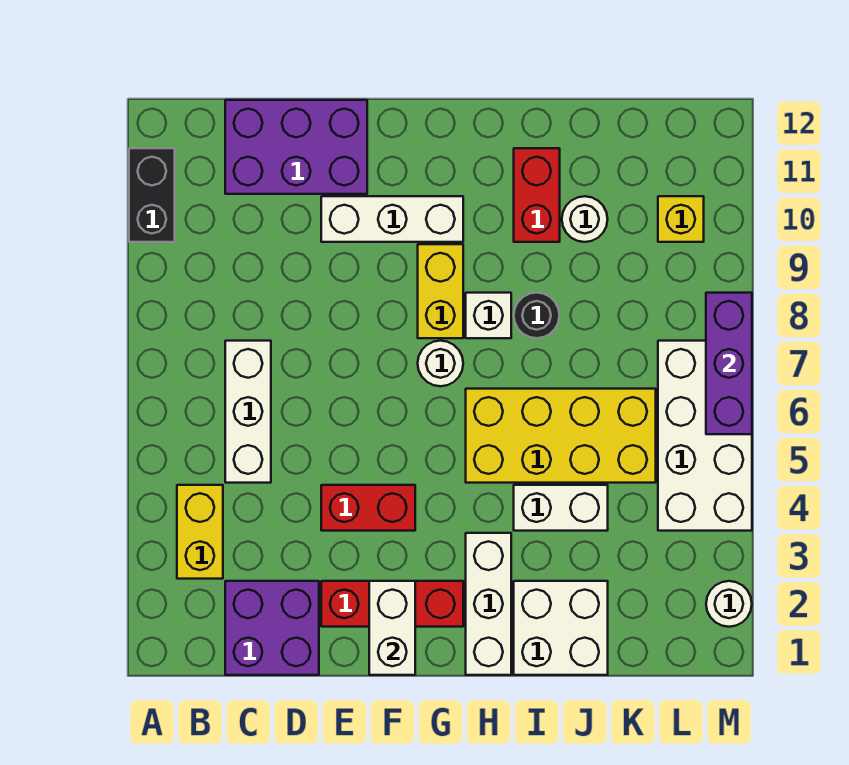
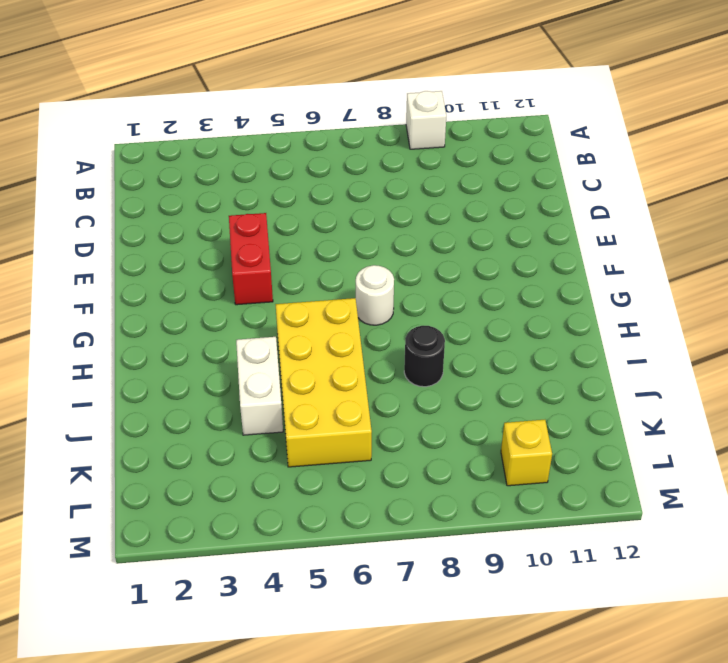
white brick A9 level 1 -> white brick H8 level 1
none -> black brick A10:A11 level 1
none -> yellow brick B3:B4 level 1
none -> purple brick C1:D2 level 1

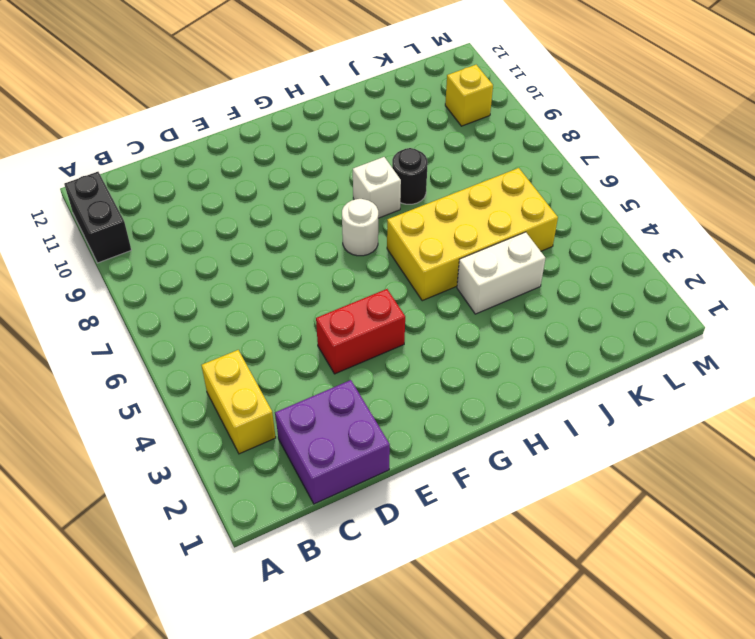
none -> white brick C5:C7 level 1
none -> purple brick C11:E12 level 1
none -> red brick E2:G2 level 1

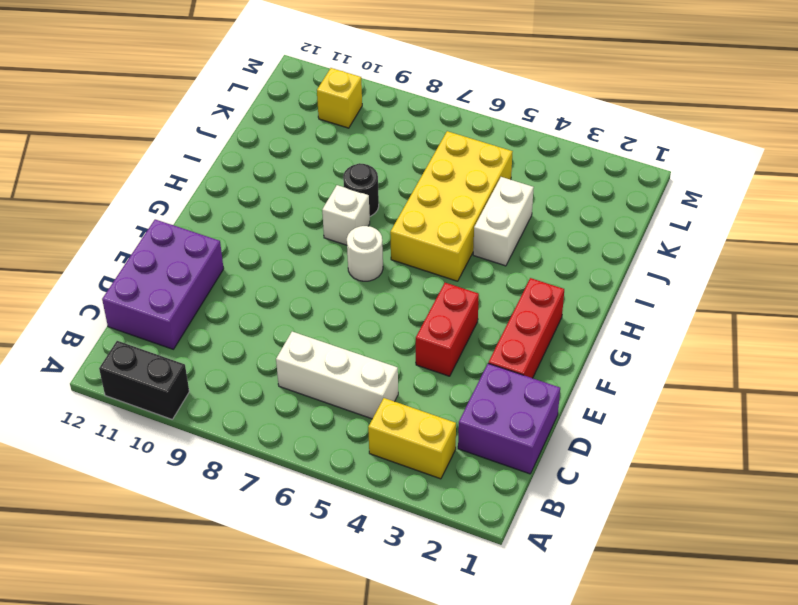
none -> white brick E10:G10 level 1
none -> yellow brick G8:G9 level 1
none -> white brick H1:H3 level 1

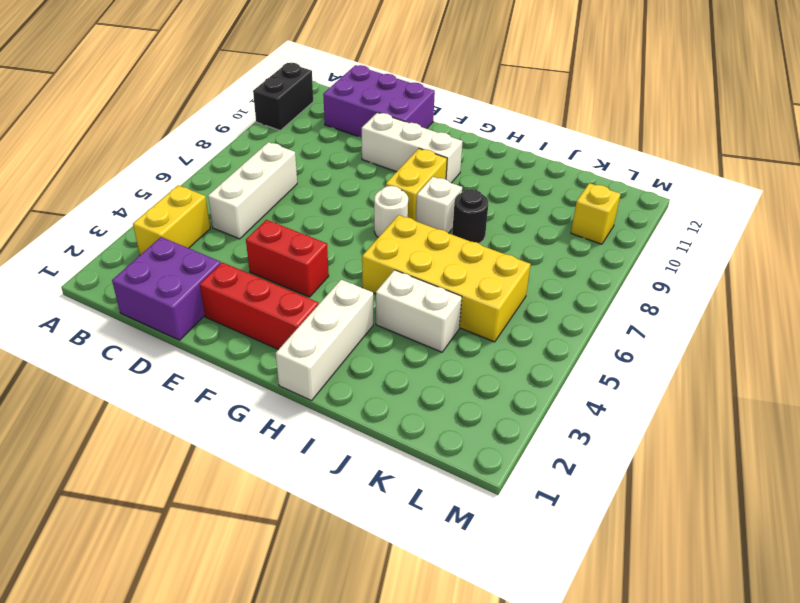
none -> white brick I1:J2 level 1
none -> red brick I10:I11 level 1
none -> white round brick J10 level 1

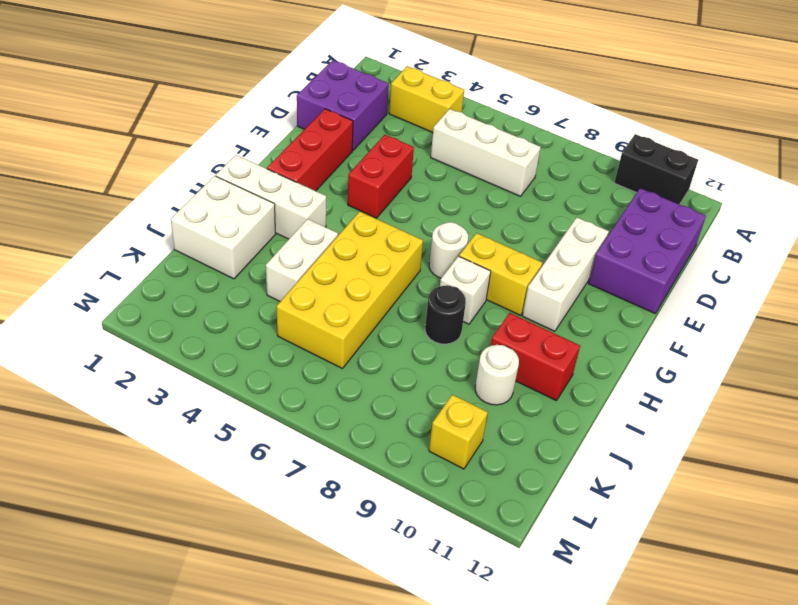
none -> white brick L4:M7 level 1
none -> white round brick M2 level 1
none -> white brick F1:F2 level 2

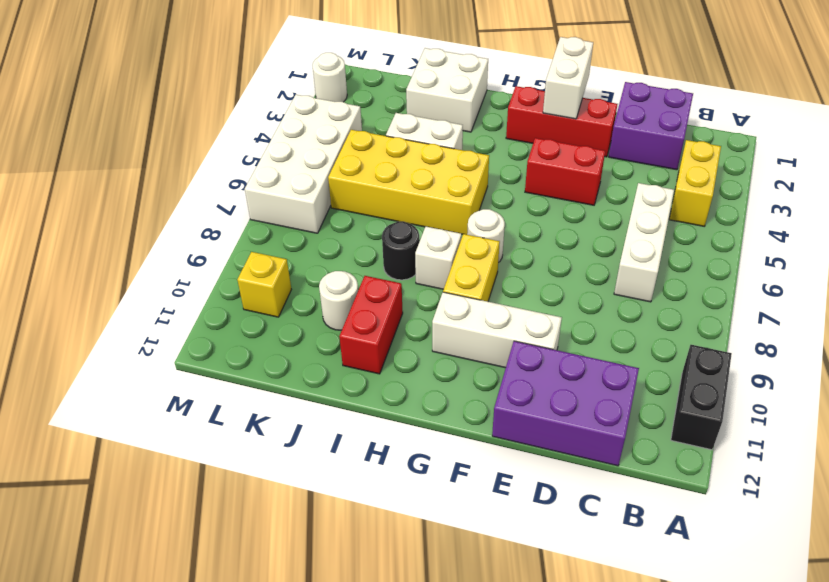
none -> white brick H1:H3 level 1
none -> purple brick M6:M8 level 2

